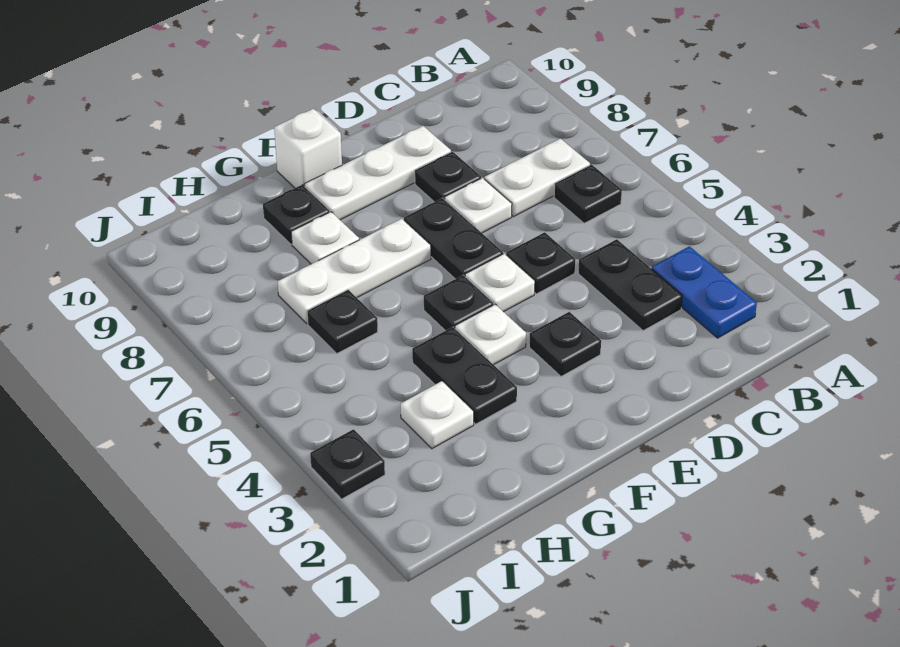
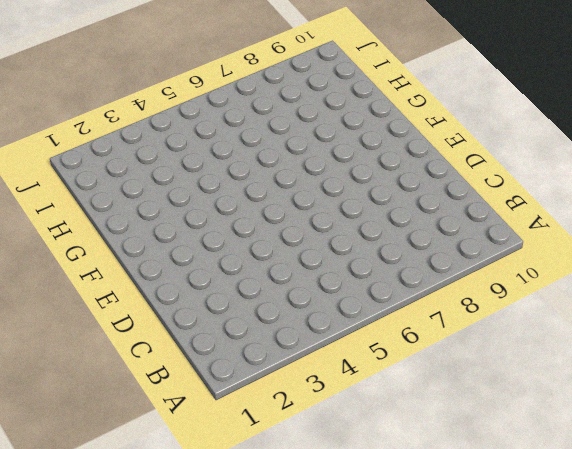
none -> blue plate B2:B3 level 1
none -> black plate B6 level 1
none -> white plate B7:C7 level 1

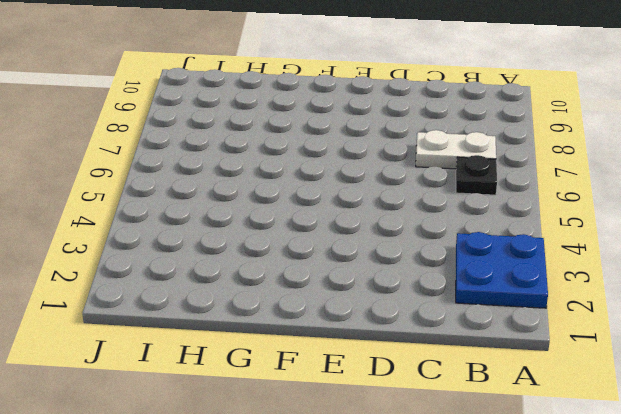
blue plate A2:B3 level 1 -> blue plate B2:B3 level 1
none -> black plate C3:C4 level 1
none -> black plate D5 level 1
none -> white plate D7 level 1

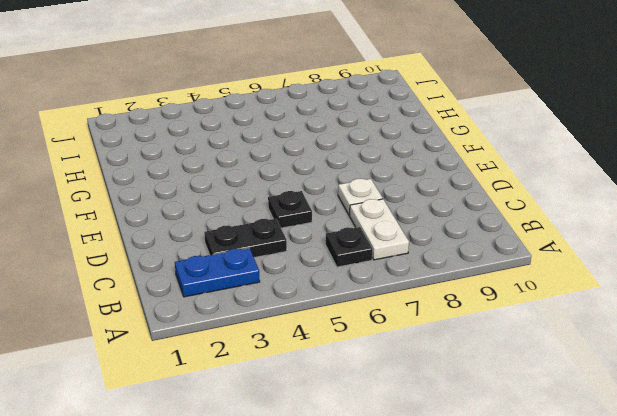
none -> black plate D8 level 1
none -> white plate D9:F9 level 1
none -> black plate E3 level 1

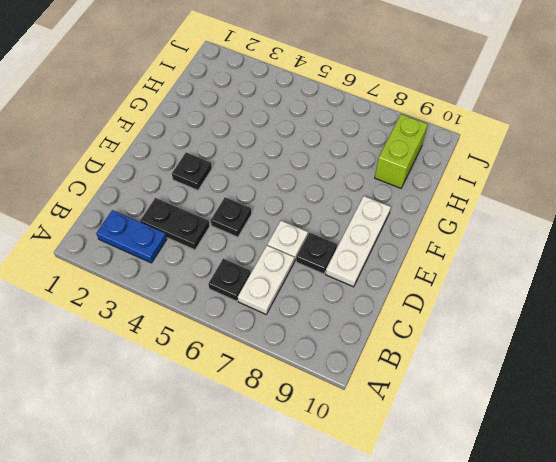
lime brick H9:I9 level 1 -> none
none -> white plate E5 level 1
none -> black plate E6:E7 level 1
none -> white plate F4 level 1

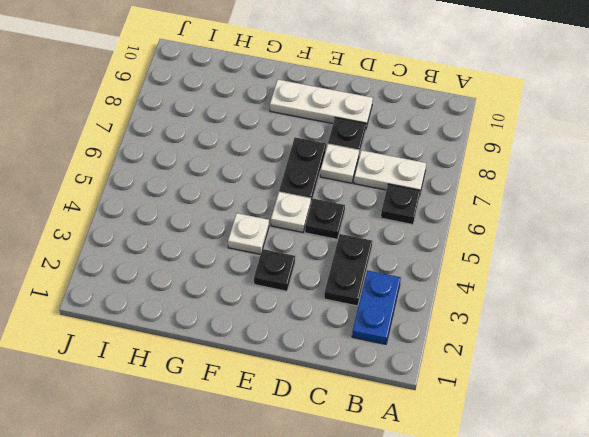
none -> black plate F5 level 1
none -> white plate F7:H7 level 1
none -> white brick F10 level 1

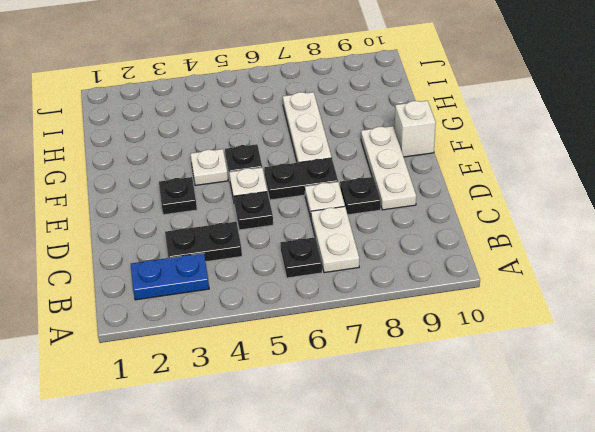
none -> black plate G3:G4 level 1
none -> white plate G8 level 1
none -> black plate G9 level 1

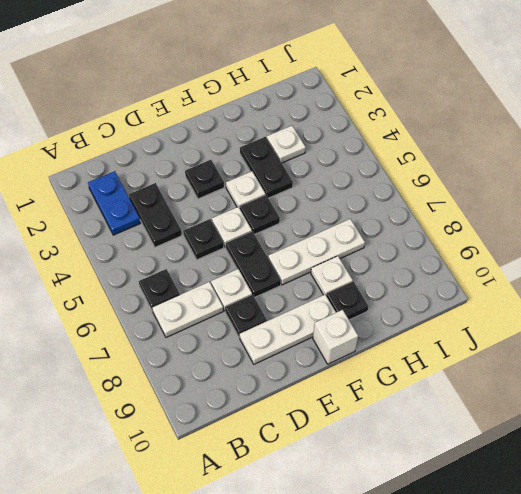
none -> black plate H6 level 1
none -> black plate J3 level 1

